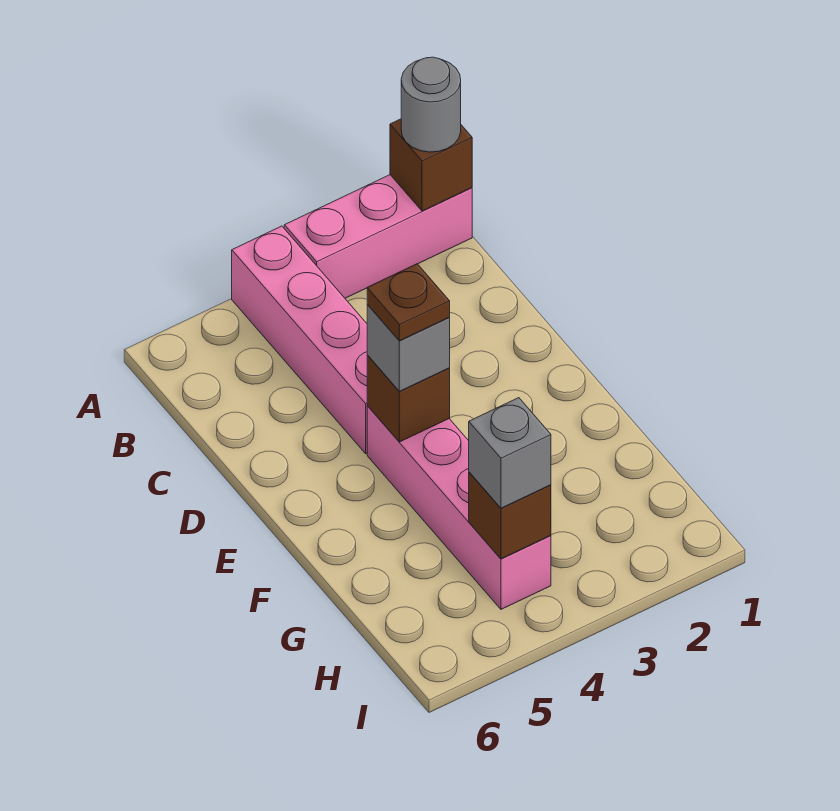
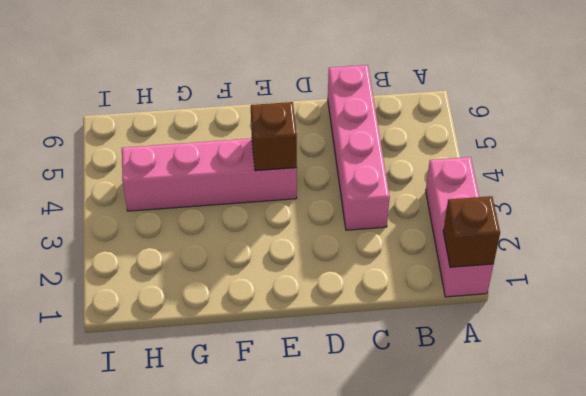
pink brick C3:C6 level 1 -> pink brick A4:D4 level 1
none -> brown brick H4 level 2
none -> grey round brick A1 level 3

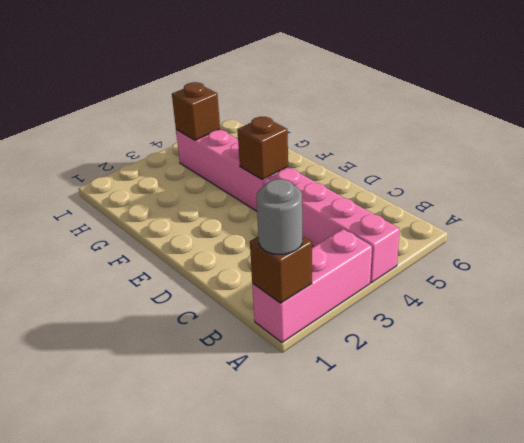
none -> grey brick E4 level 3
none -> grey brick H4 level 3

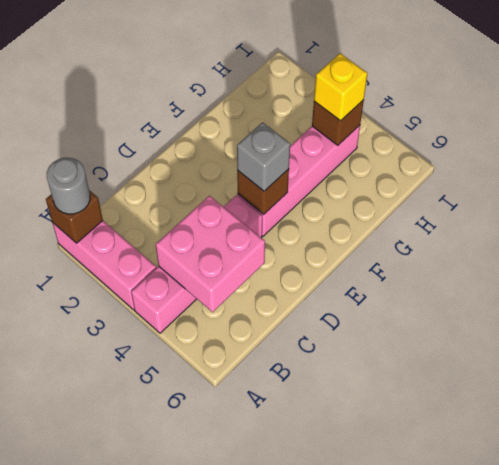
pink brick B4:C5 level 2 -> none
yellow brick H4 level 3 -> grey brick H4 level 3
none -> brown plate E4 level 4

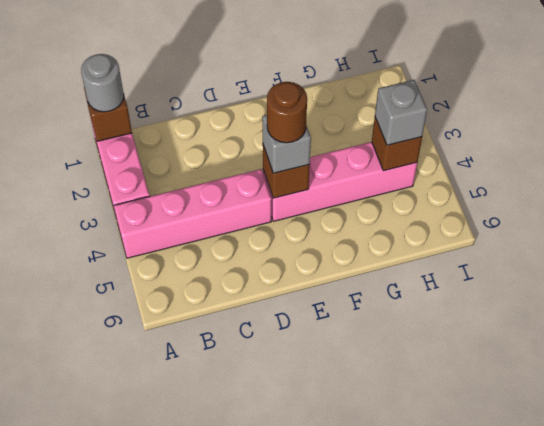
brown round brick E4 level 4 -> brown plate E4 level 4

